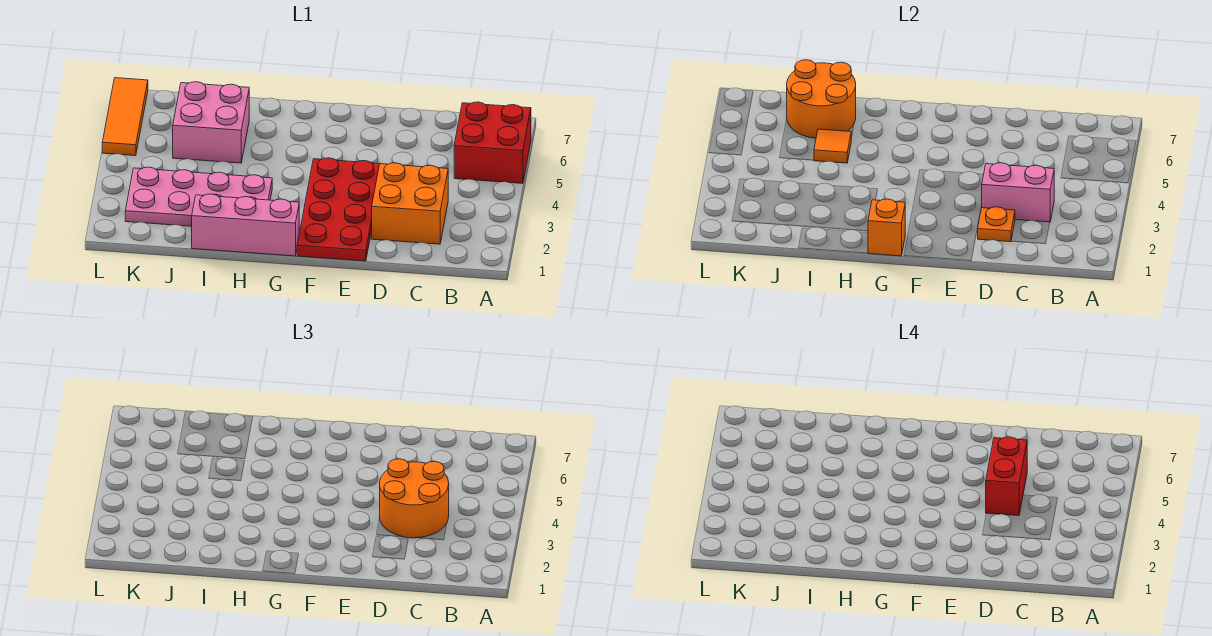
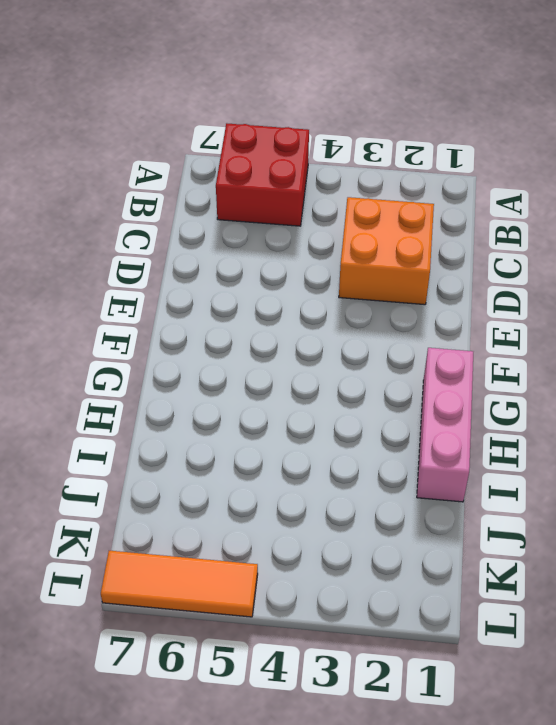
none -> red plate E1:F4 level 1
none -> pink plate H2:K3 level 1
none -> pink brick I5:J6 level 1

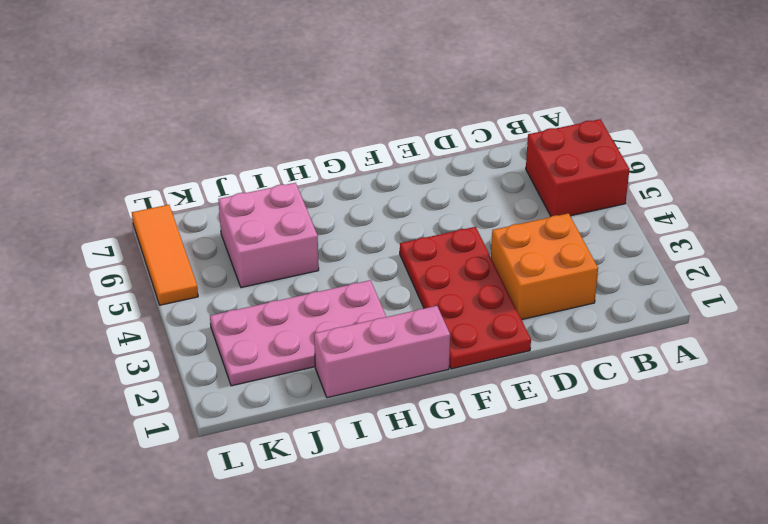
none -> pink brick C3:D3 level 2
none -> orange plate D2 level 2
none -> orange brick G1 level 2

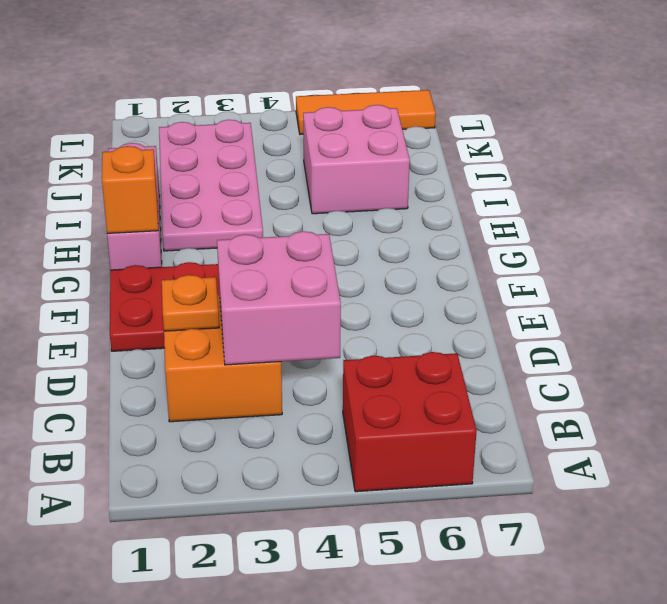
pink brick C3:D4 level 2 -> pink brick C3:D3 level 2
none -> orange tile I5 level 2
none -> orange round brick I6:J7 level 2
none -> orange round brick C3:D4 level 3

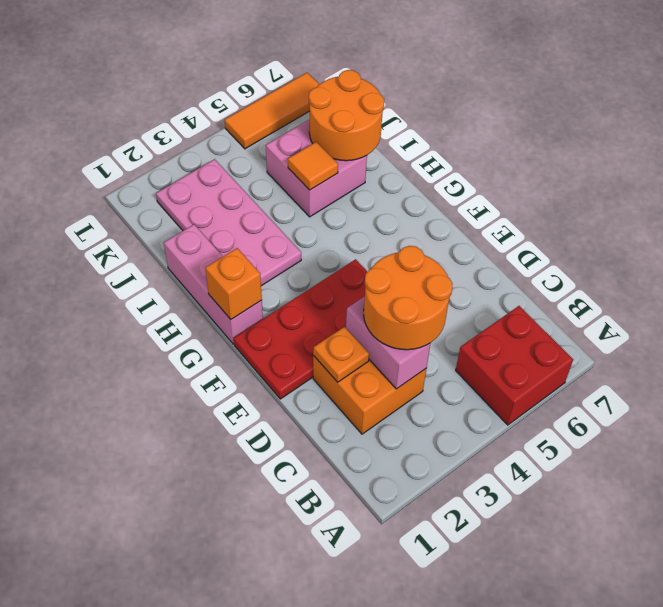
none -> red brick D4:D5 level 4

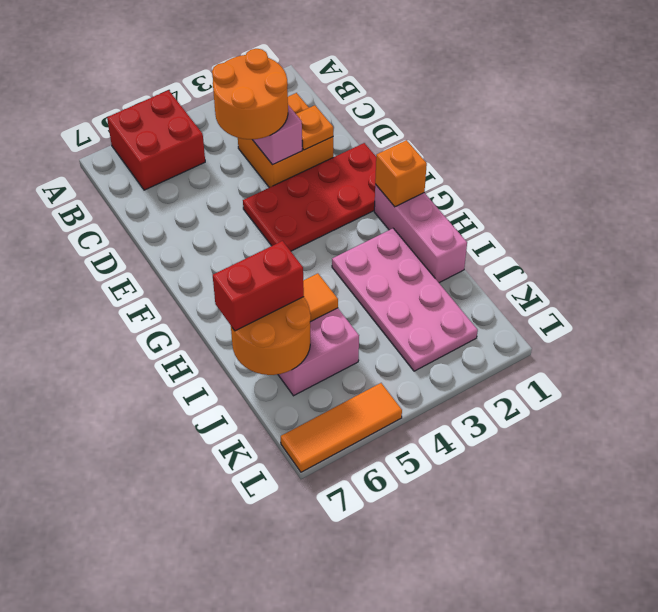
red brick I6:I7 level 3 -> red brick D4:D5 level 4

